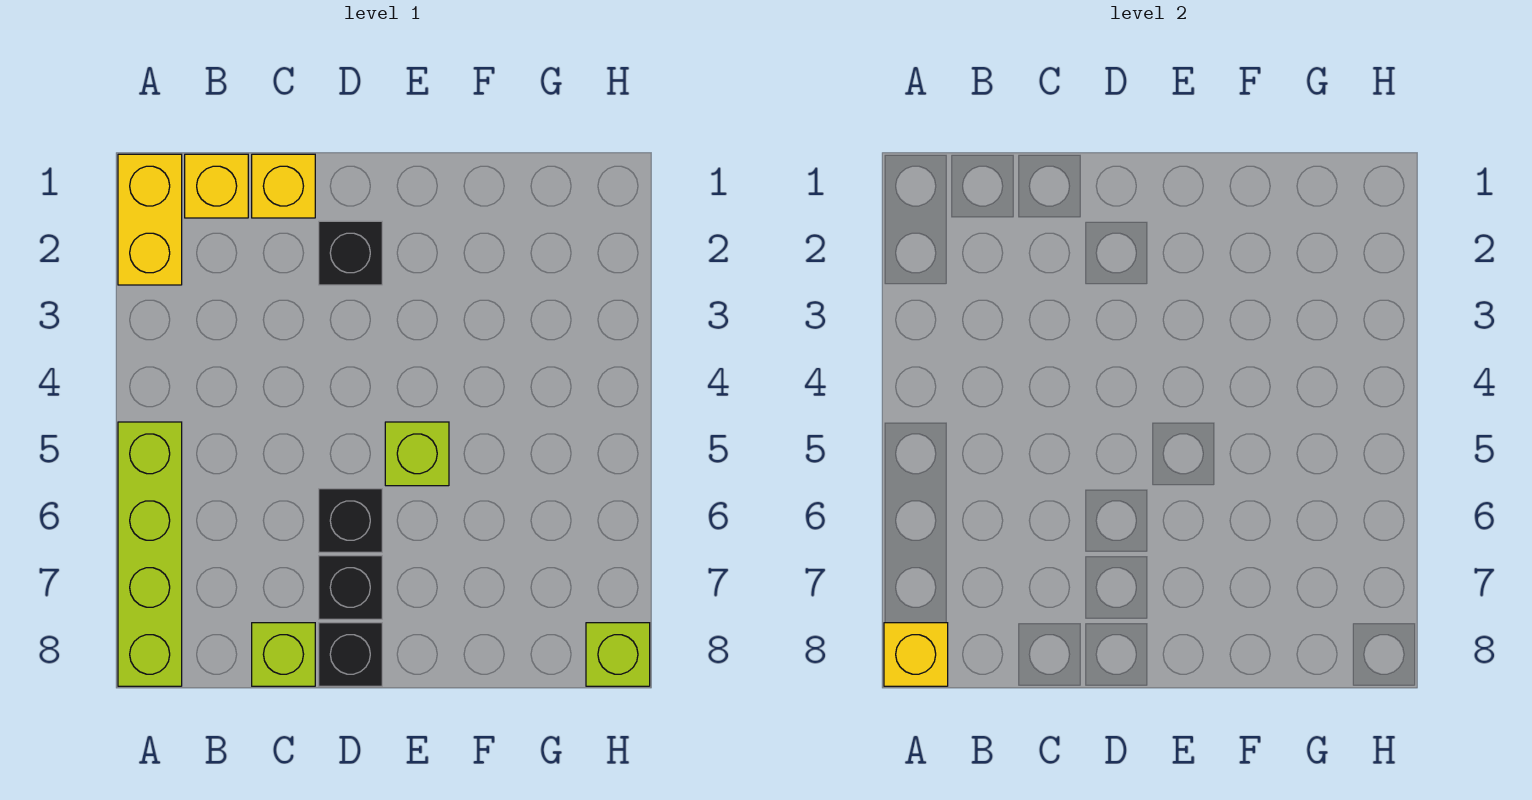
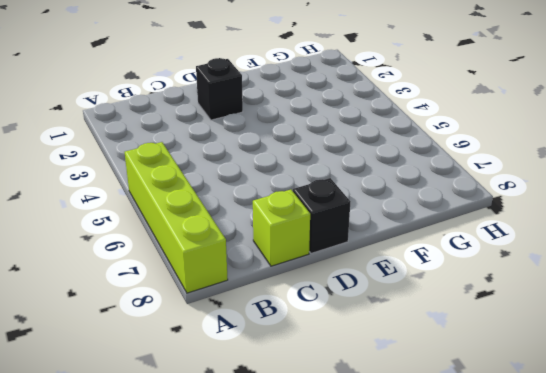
none -> yellow brick A1:A2 level 1
none -> yellow brick B1 level 1
none -> yellow brick C1 level 1

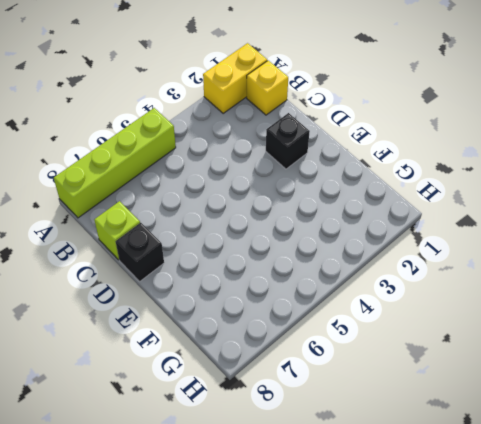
none -> yellow brick C1 level 1
none -> black brick D6 level 1
none -> black brick D7 level 1

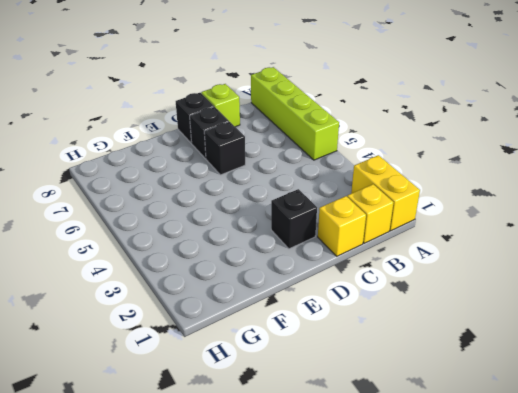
none -> lime brick E5 level 1
none -> lime brick H8 level 1
none -> yellow brick A8 level 2

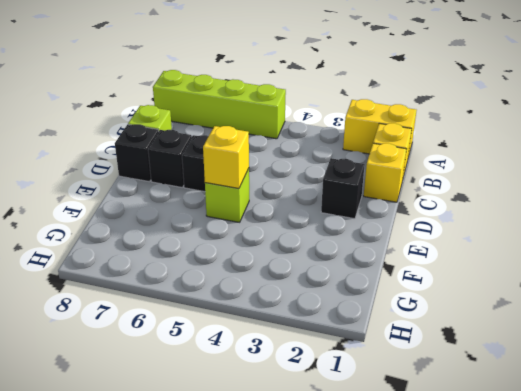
yellow brick E5 level 2 -> yellow brick A8 level 2
none -> lime brick H8 level 1

